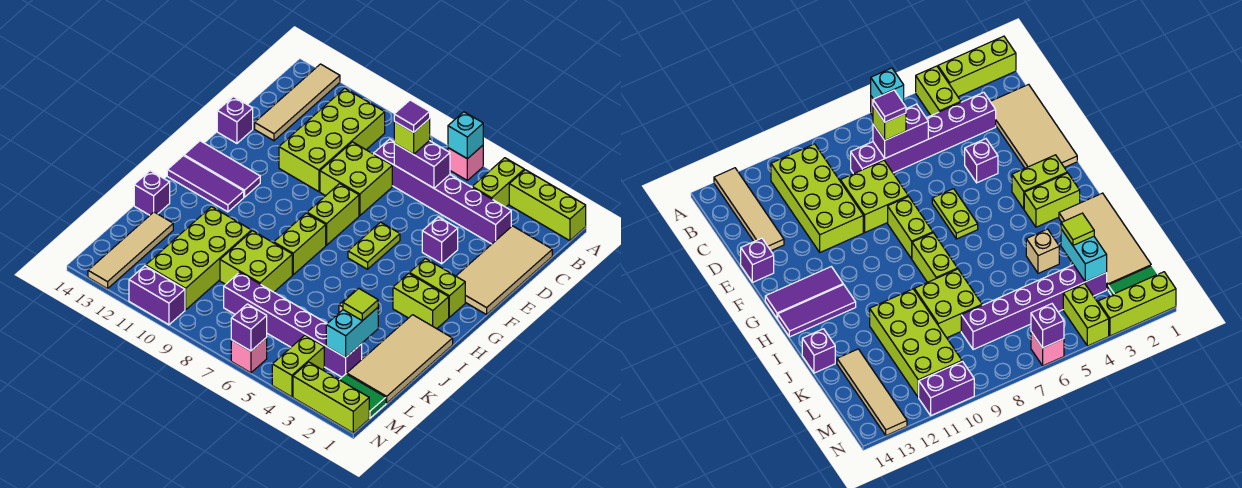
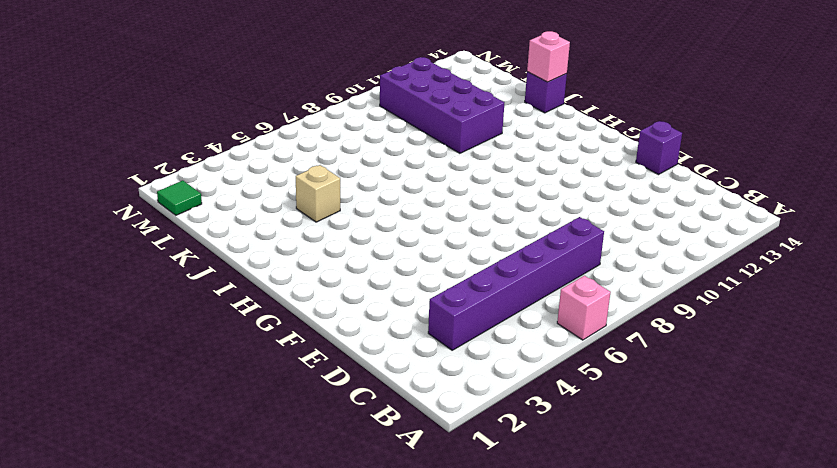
purple brick J10:M11 level 1 -> lime brick J10:M11 level 1
pink brick J14 level 2 -> pink brick N6 level 1
green tile M1 level 1 -> green tile M1:M2 level 1
none -> lime brick A1:A3 level 1
none -> lime brick A4:B4 level 1
none -> tan tile A13:D13 level 1
none -> lime brick B10:E11 level 1

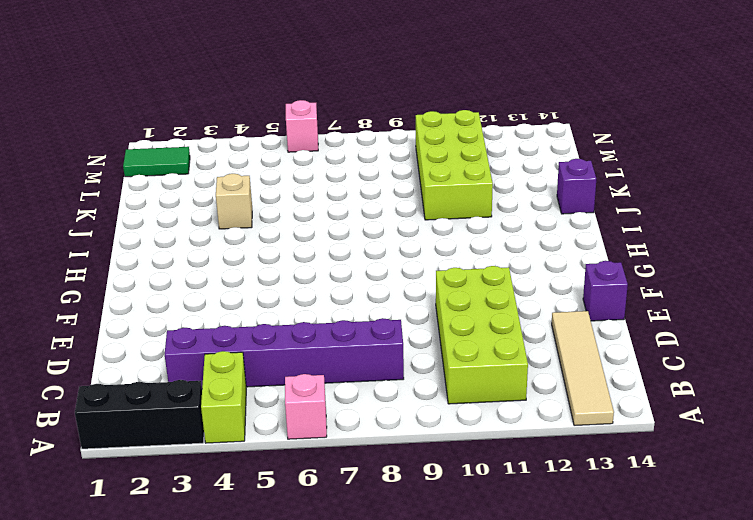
black brick A1:A3 level 1 -> lime brick A1:A3 level 1
none -> tan tile C1:F2 level 1
none -> lime brick D8:E9 level 1
none -> purple brick E4 level 1
none -> lime plate F6:G6 level 1

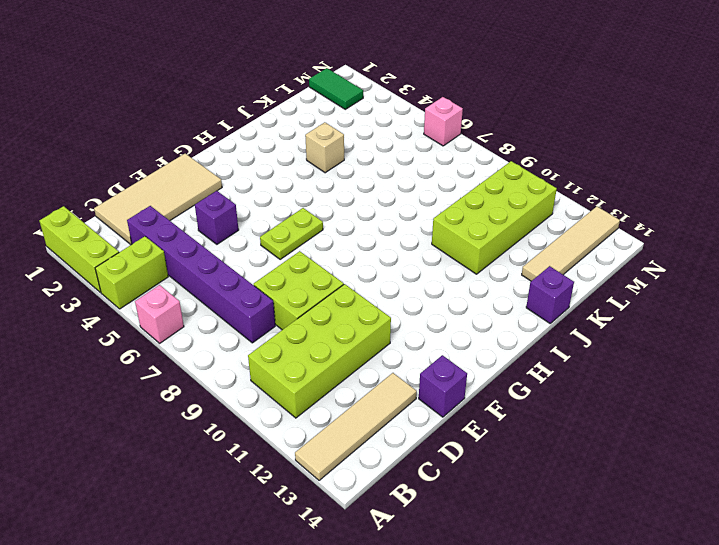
none -> lime brick F8:G8 level 1
none -> lime brick G2:G3 level 1
none -> purple tile G12:G14 level 1
none -> lime brick H2:H3 level 1

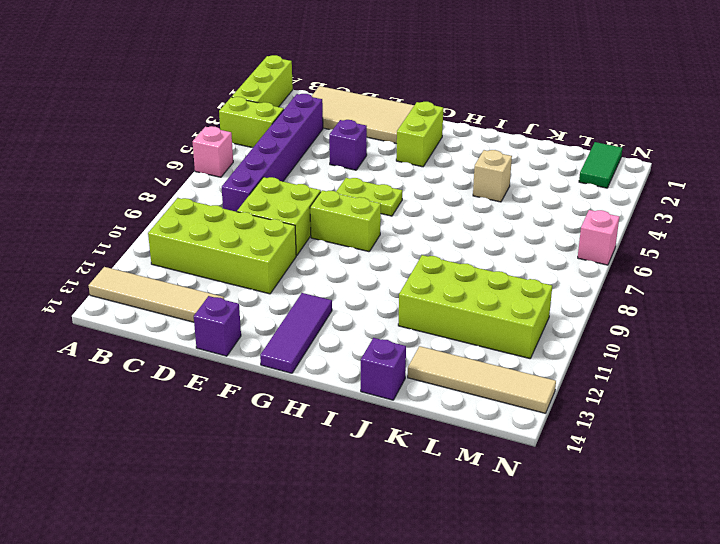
none -> lime brick H2:H3 level 1
none -> lime brick H8:I8 level 1
none -> purple tile H12:H14 level 1
none -> tan tile I1:L2 level 1

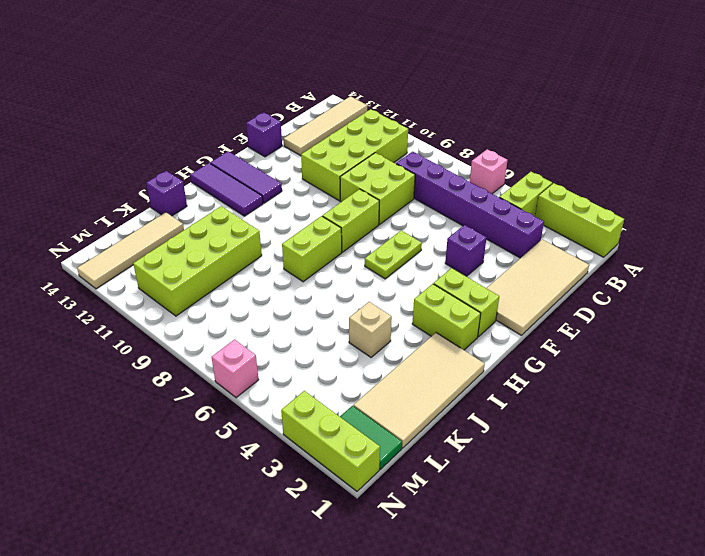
none -> lime brick J8:K9 level 1
none -> purple brick L3:L8 level 1
none -> lime brick M4:N4 level 1
none -> purple brick N10:N11 level 1

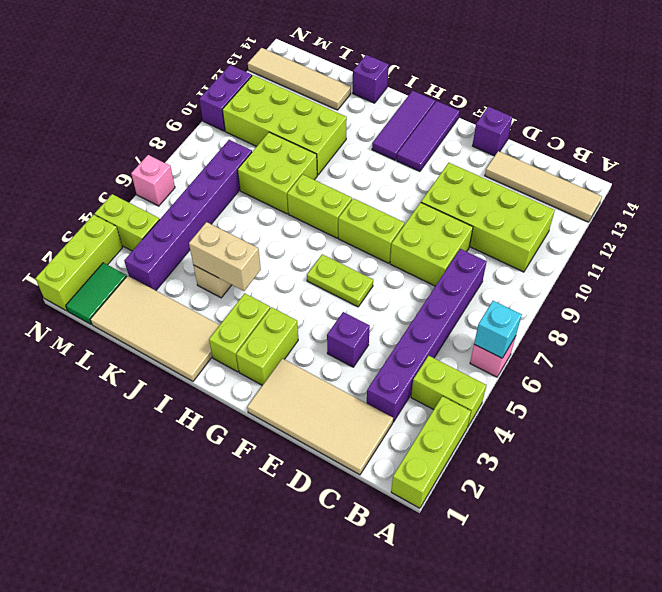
tan brick I4:J4 level 2 -> none
none -> purple brick C6:C7 level 2
none -> cyan brick K3:L3 level 2
none -> purple brick N6 level 2
none -> lime brick C7 level 3

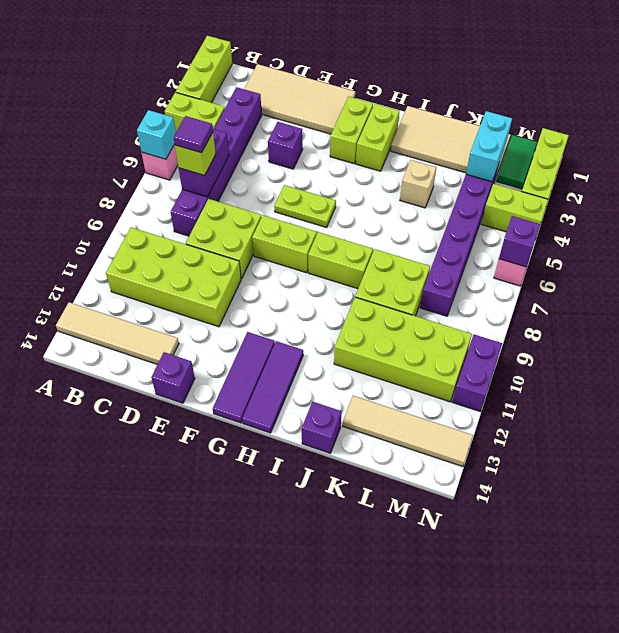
cyan brick L2:L3 level 2 -> cyan brick K3:L3 level 2
none -> lime tile K3 level 3

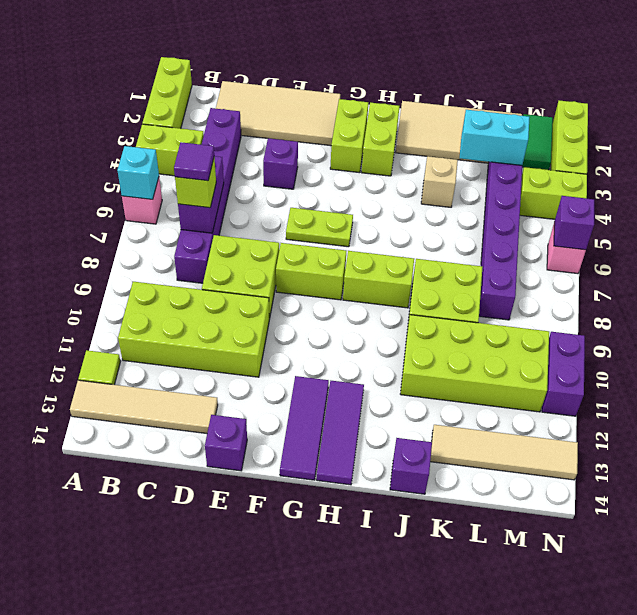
lime tile A12 level 1 -> lime tile K3 level 3

